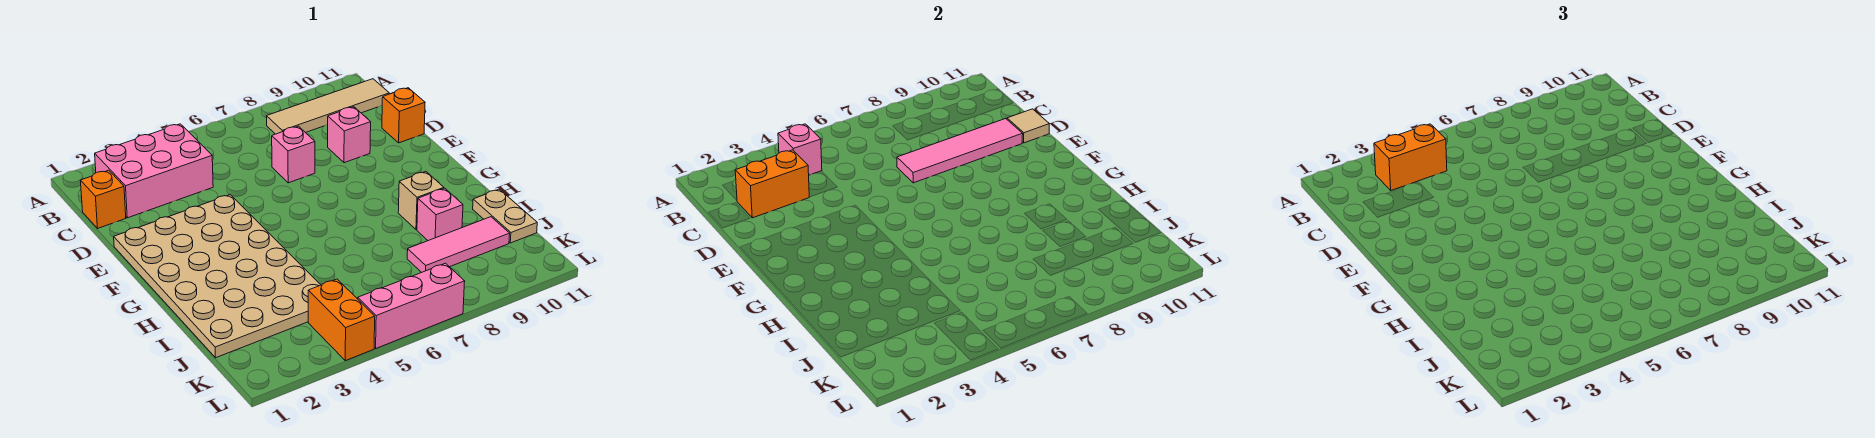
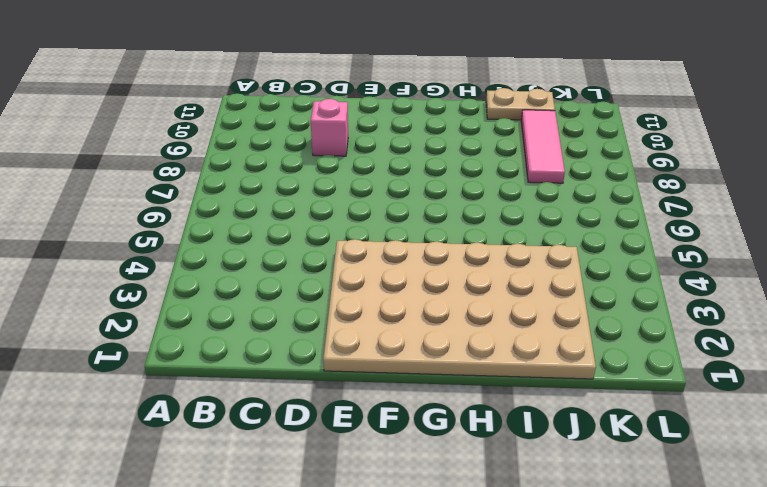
none -> pink brick B2:C4 level 1
none -> tan tile B8:B11 level 1
none -> orange brick C1 level 1

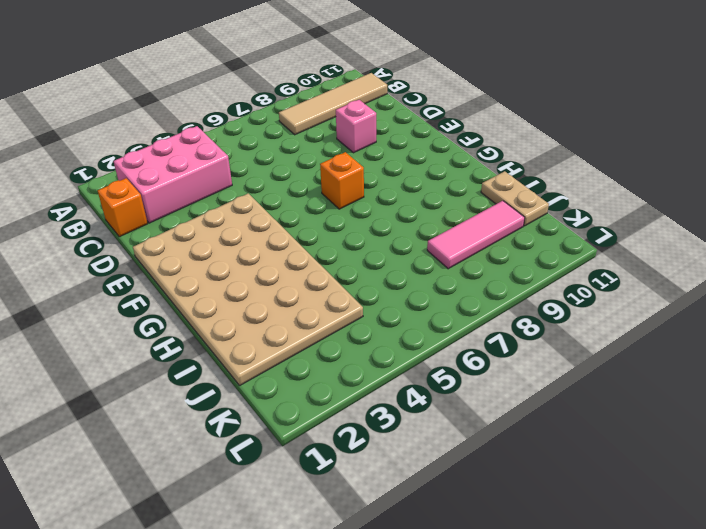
orange brick F7 level 1 -> orange brick D11 level 1
none -> pink brick D7 level 1
none -> tan brick H9 level 1
none -> pink brick I9 level 1

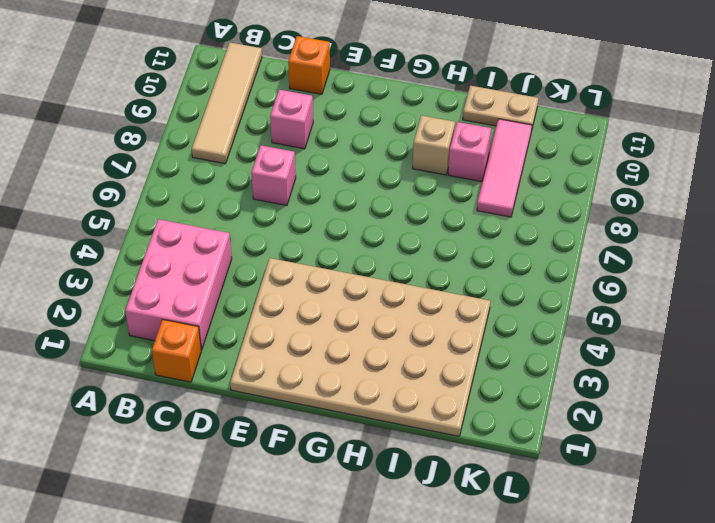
none -> orange brick K4:L4 level 1
none -> pink brick L5:L7 level 1
none -> pink brick B4 level 2

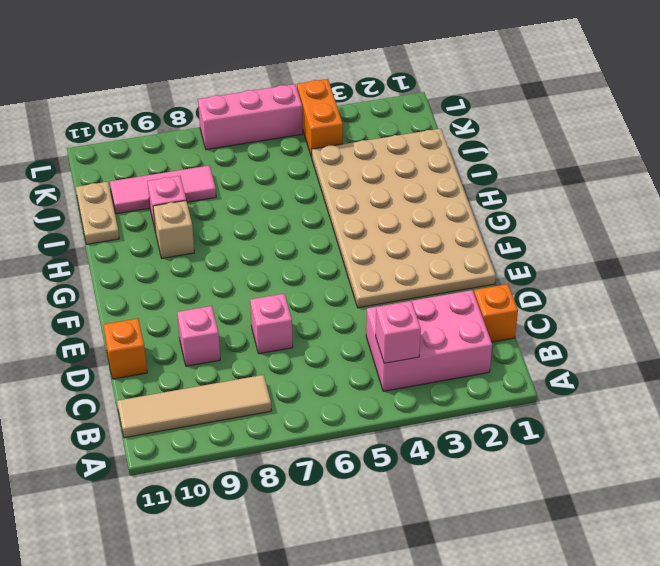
none -> orange brick C2:C3 level 2
none -> pink tile D7:D10 level 2
none -> tan tile D11 level 2

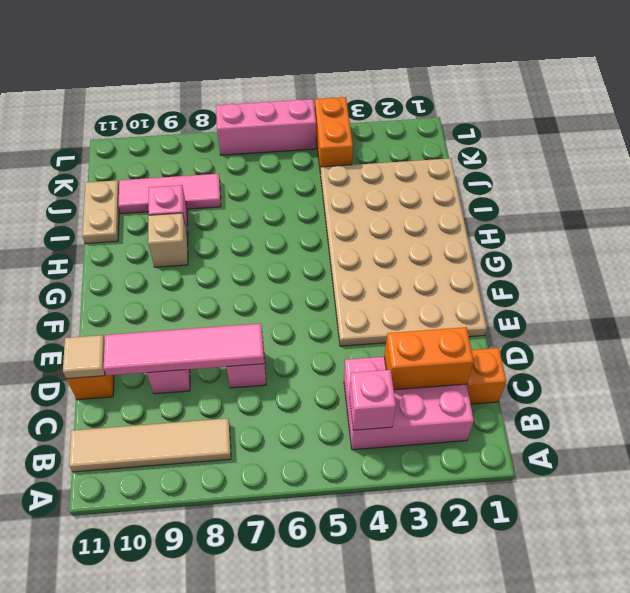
none -> orange brick B3:B4 level 3

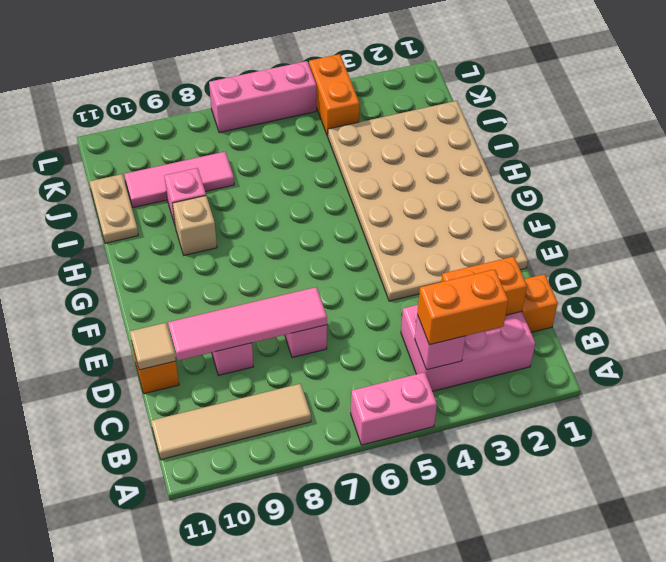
pink brick A5:A6 level 1 -> none

